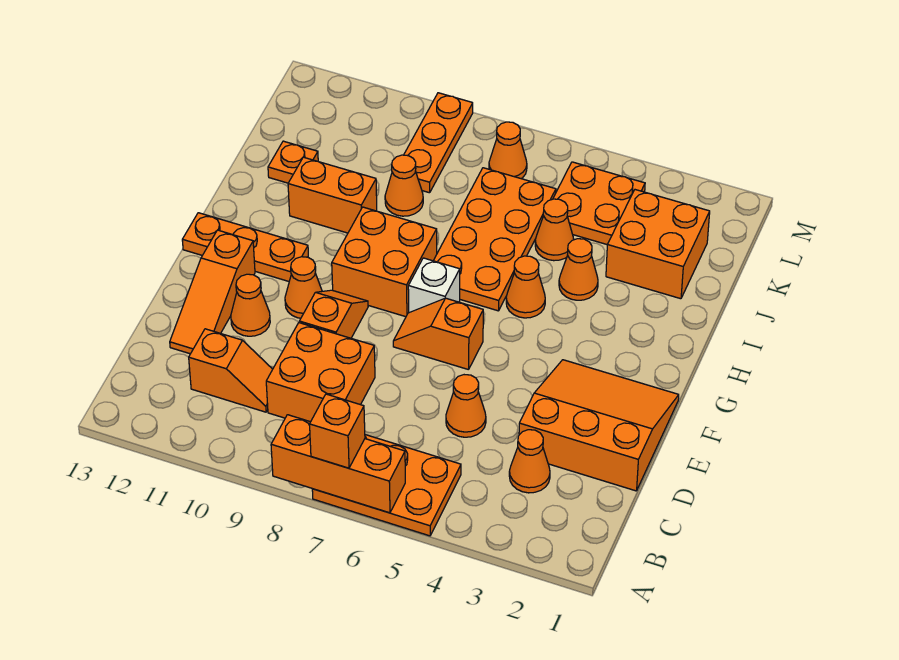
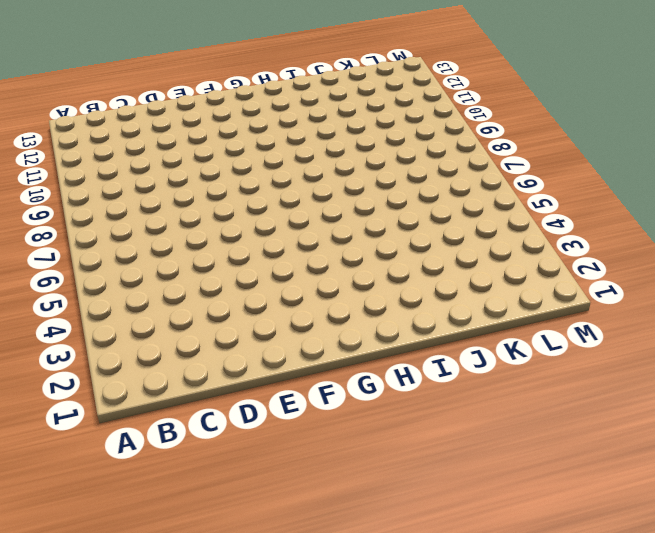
none -> orange plate A5:B7 level 1
none -> orange cone C3 level 1
none -> orange brick C8:D9 level 1

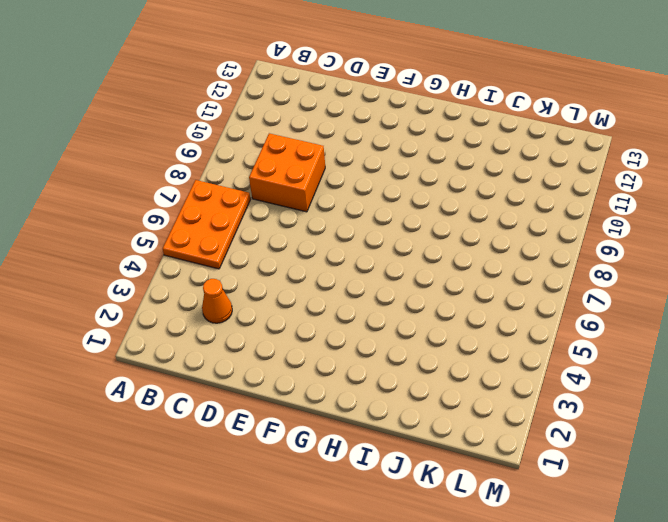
none -> orange slope C10:C11 level 1 top 11
none -> orange slope D1:F3 level 1 top D
none -> orange cone D5 level 1

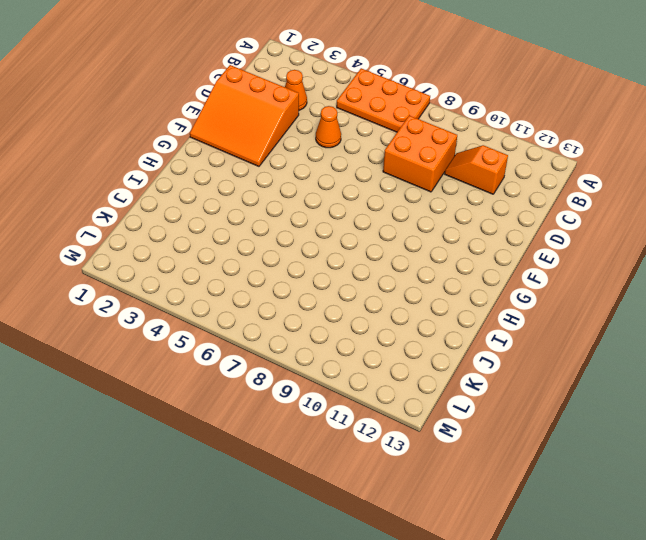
none -> orange slope D12:F12 level 1 top F
none -> orange slope E9:F9 level 1 top E
none -> orange cone E11 level 1

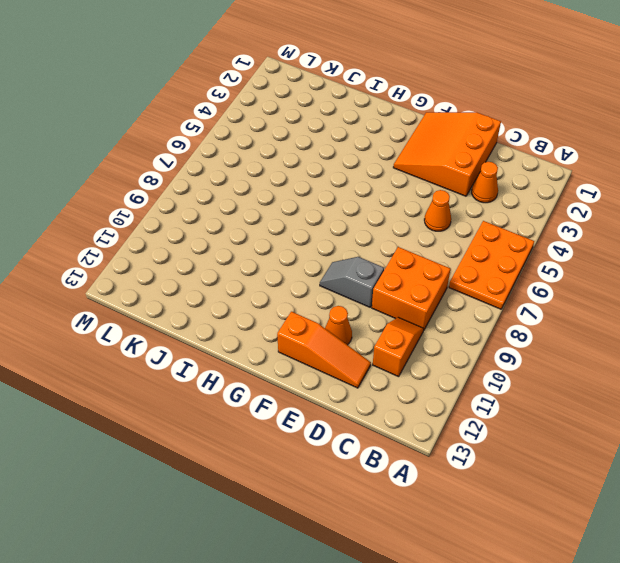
grey slope E9:F9 level 1 top E -> orange slope E9:F9 level 1 top E
none -> orange slope F6:F7 level 1 top 6
none -> orange cone F10 level 1
none -> white brick G7 level 1

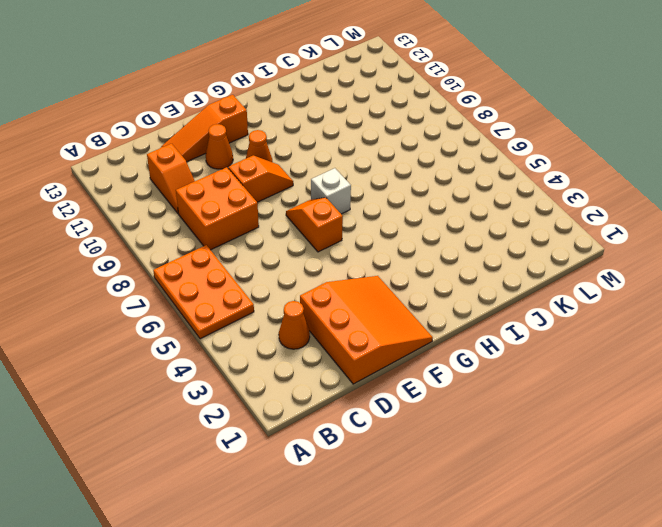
none -> orange cone D5 level 1
none -> orange brick G8:H9 level 1
none -> orange plate G11:G13 level 1

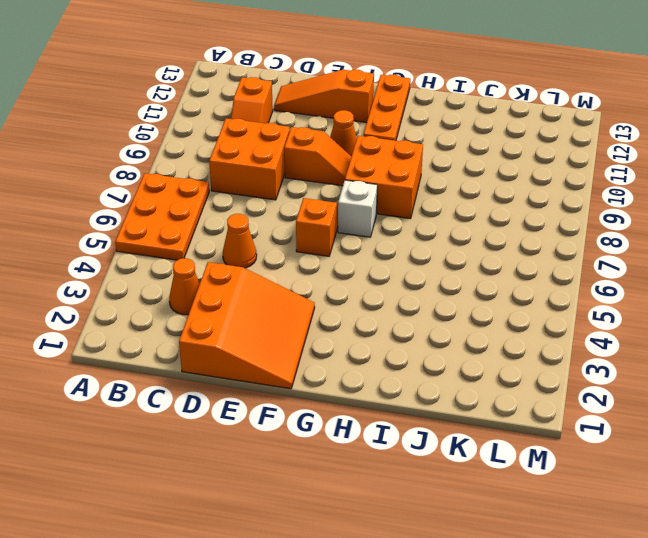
none -> orange cone E11 level 1
none -> orange cone H5 level 1
none -> orange plate H6:K7 level 1

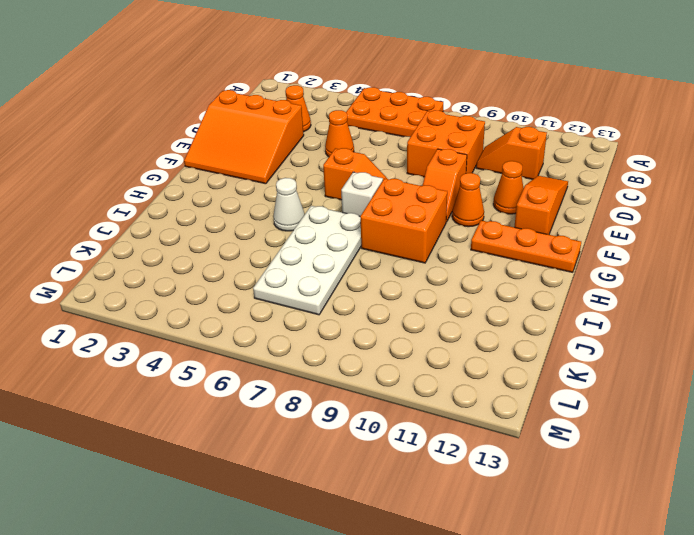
white cone H5 level 1 -> orange cone H5 level 1
white plate H6:K7 level 1 -> orange plate H6:K7 level 1
none -> orange cone I4 level 1
none -> orange brick I10:I11 level 1
none -> orange brick J2:K3 level 1

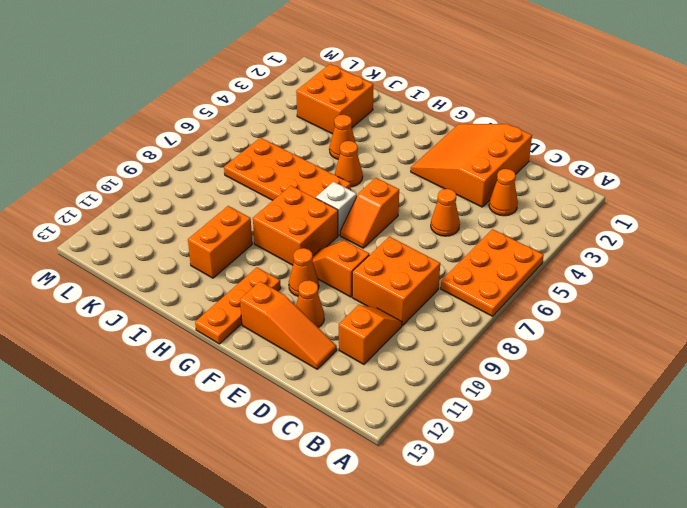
none -> orange cone J5 level 1
none -> orange cone J9 level 1
none -> orange plate J12 level 1

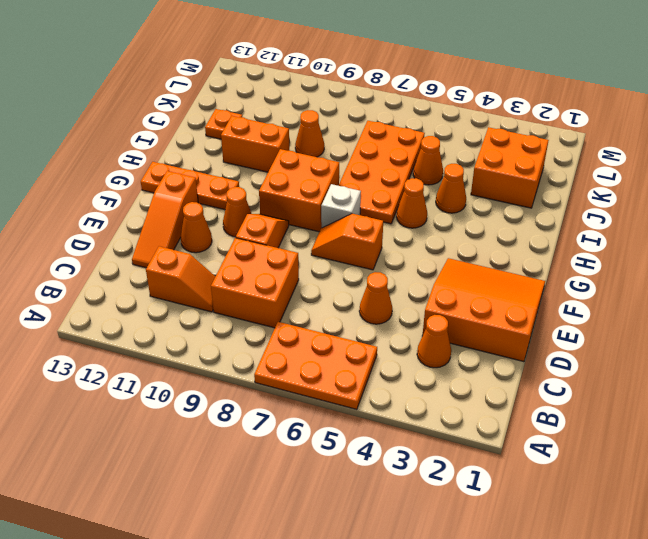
none -> orange plate K4:L5 level 1
none -> orange plate K9:M9 level 1
none -> orange cone L7 level 1

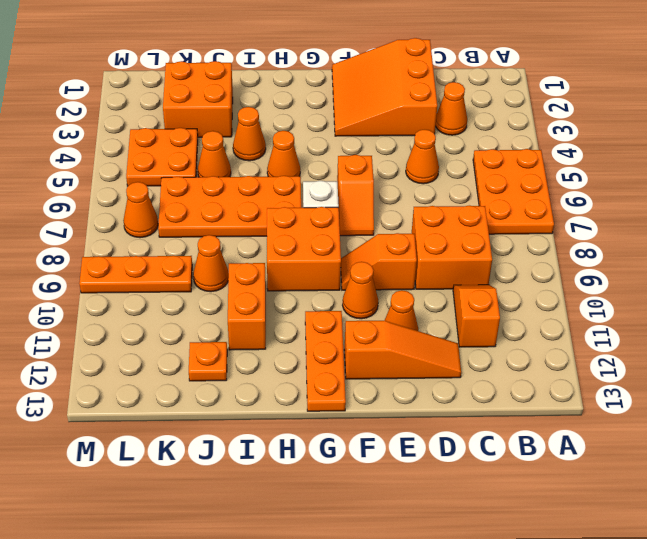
none -> orange brick A6:A8 level 2
none -> orange brick A7 level 3

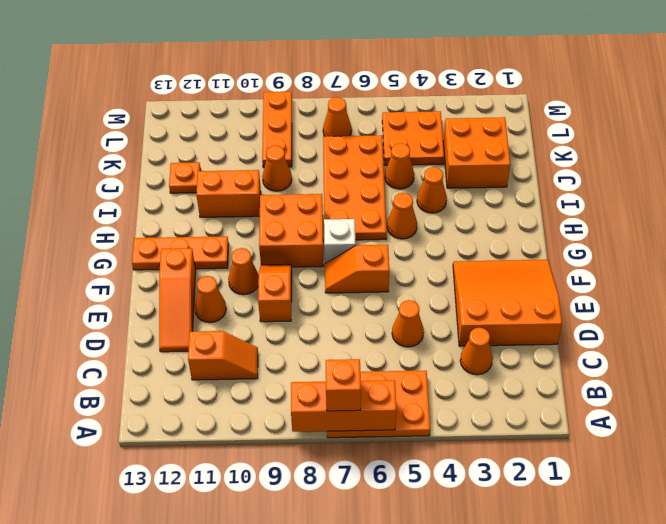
none -> orange brick C8:D9 level 1

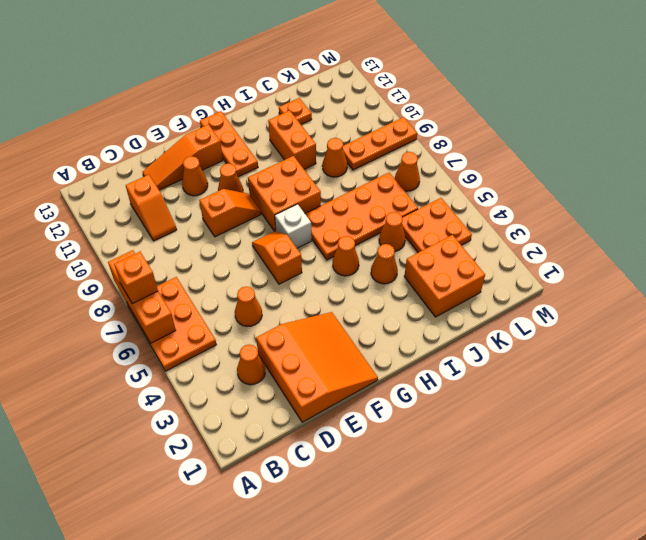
none -> orange brick C8:D9 level 1

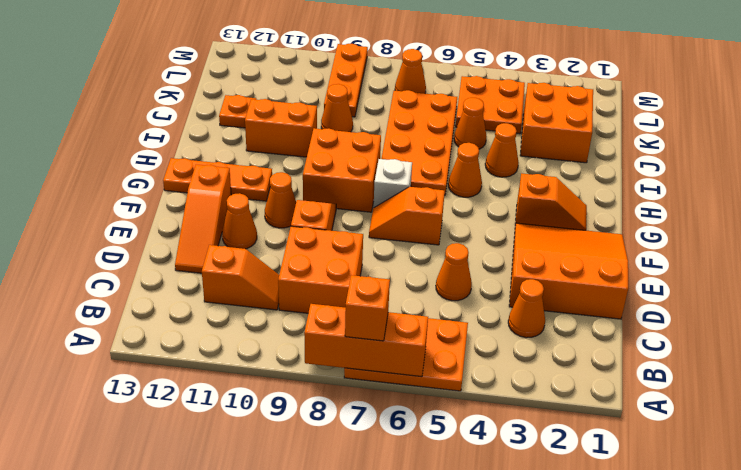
orange slope G2:G3 level 1 top 3 -> none

